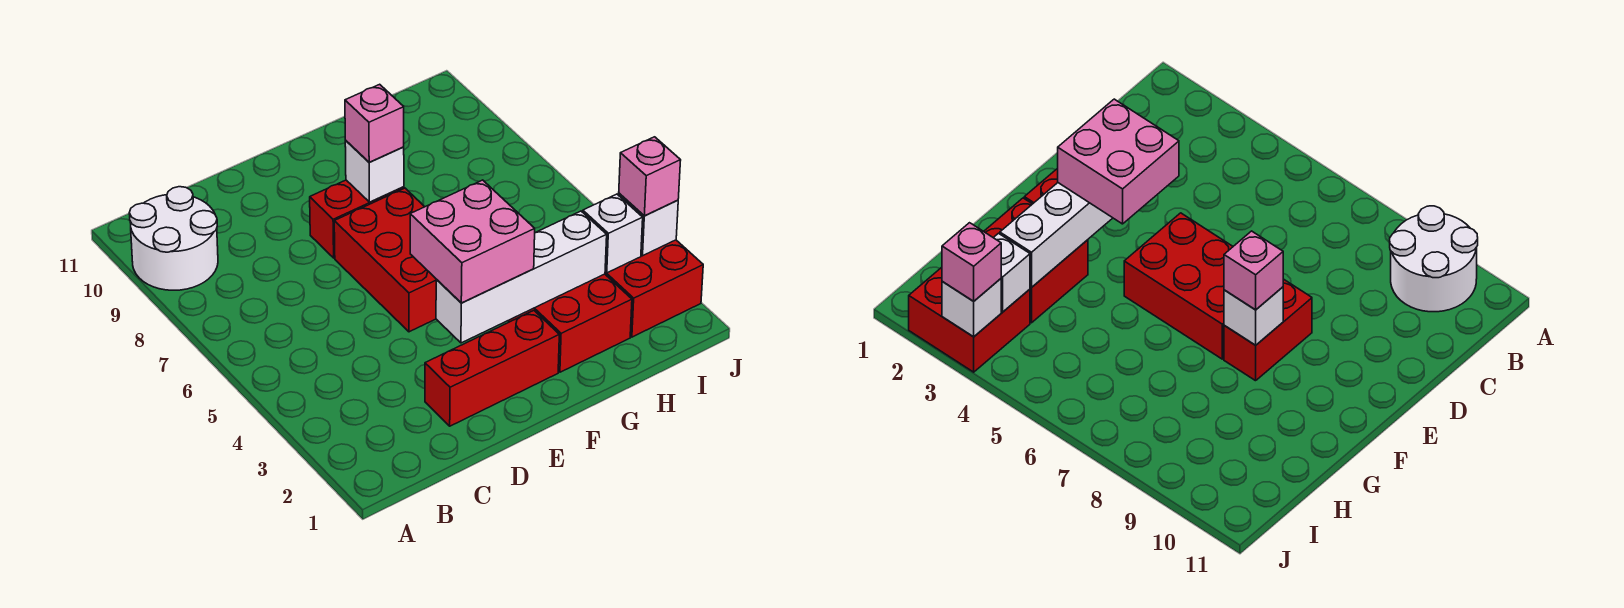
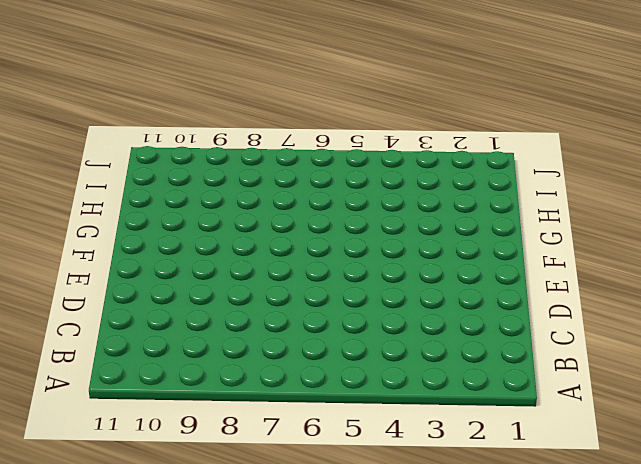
none -> white round brick A9:B10 level 1
none -> red brick D2:F2 level 1
none -> red brick E5:F7 level 1

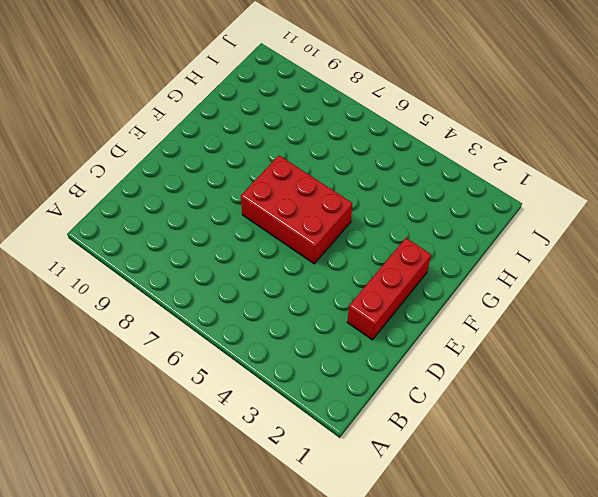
none -> white round brick A9:B10 level 1
none -> red brick E8:F8 level 1
none -> red brick G2:H3 level 1

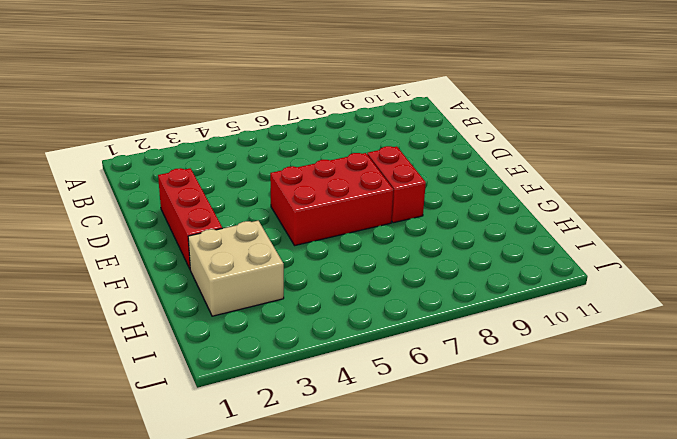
tan brick G2:H3 level 1 -> red brick G2:H3 level 1
none -> white round brick A9:B10 level 1
none -> red brick I2:J3 level 1
none -> white brick E3:H3 level 2

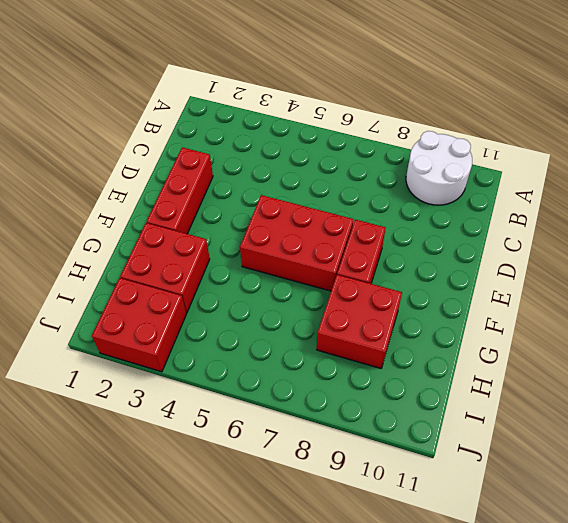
red brick G8:H9 level 1 -> none
none -> white brick E3:H3 level 2
none -> white brick F8 level 2
none -> white brick I3 level 2

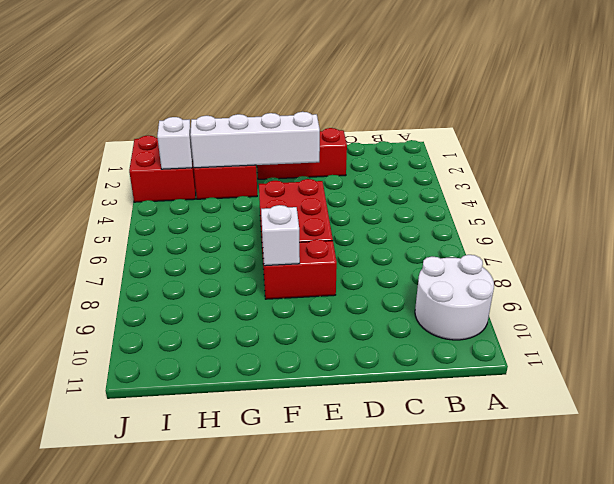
none -> white brick J3 level 2
none -> pink brick E3:F4 level 3
none -> pink brick F8 level 3

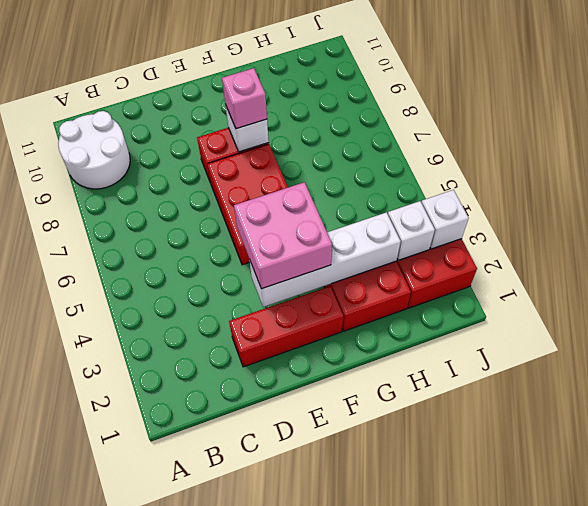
none -> pink brick J3 level 3

